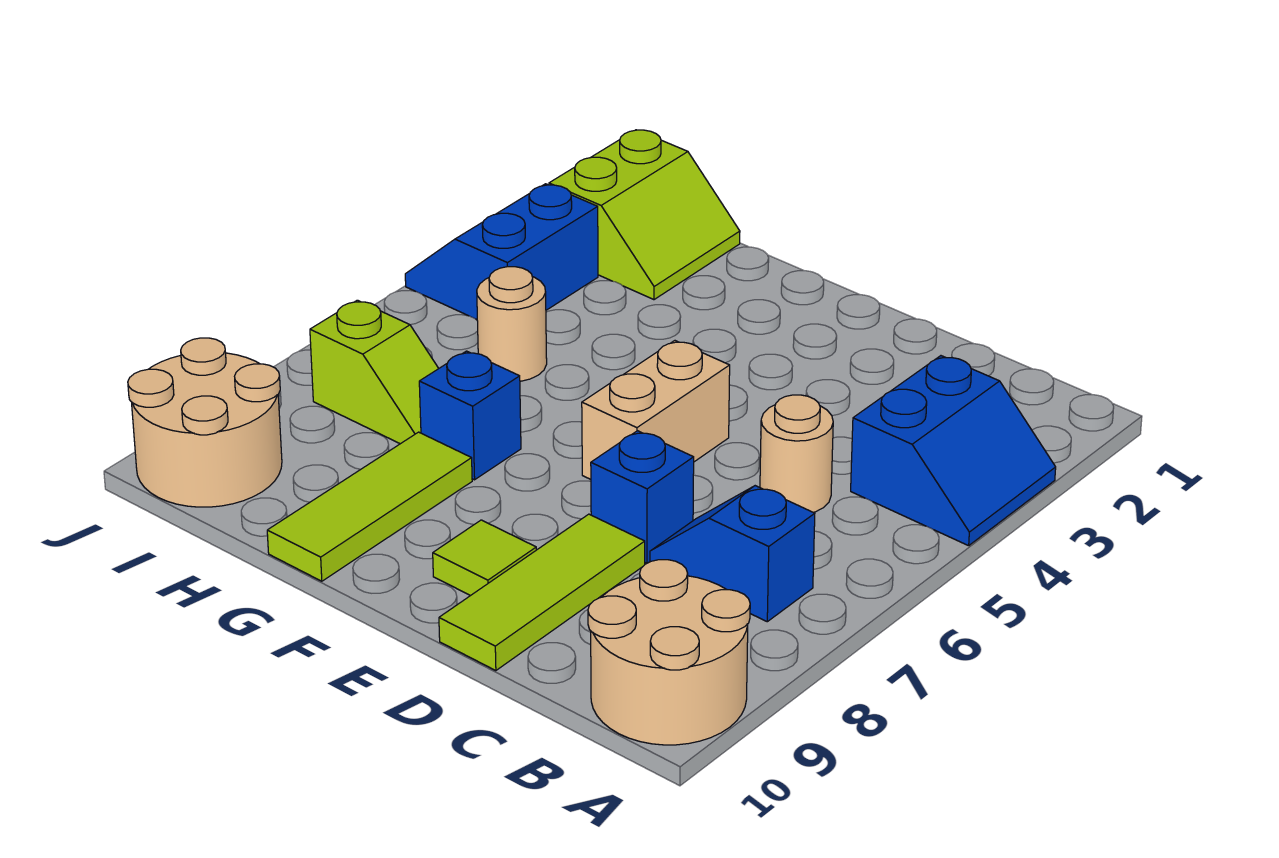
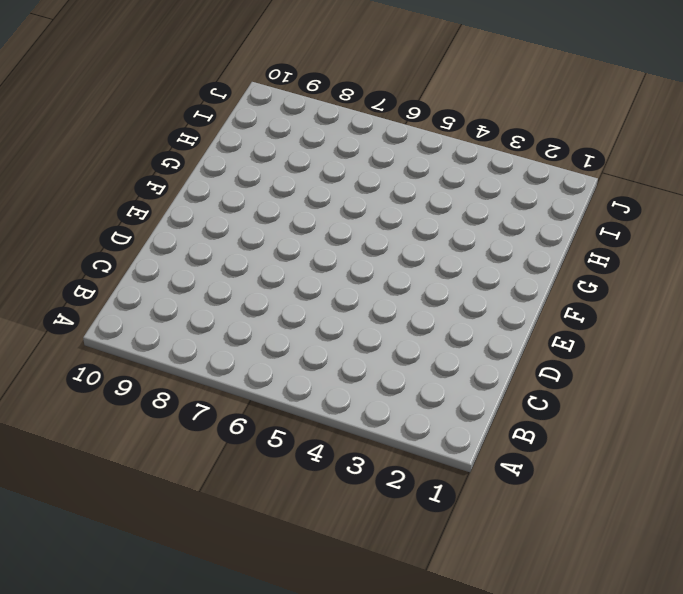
none -> blue slope A3:B4 level 1 top B
none -> tan round brick A9:B10 level 1
none -> blue slope B7:C7 level 1 top B

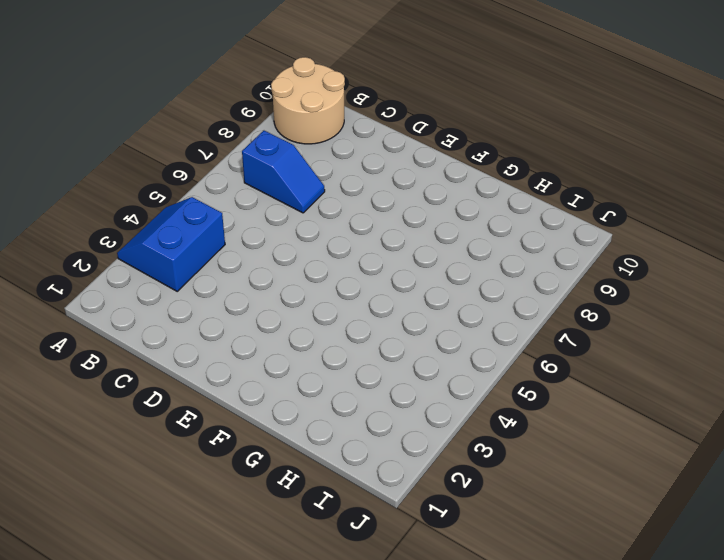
none -> tan round brick C5 level 1
none -> blue brick D7 level 1
none -> lime tile D8:D10 level 1

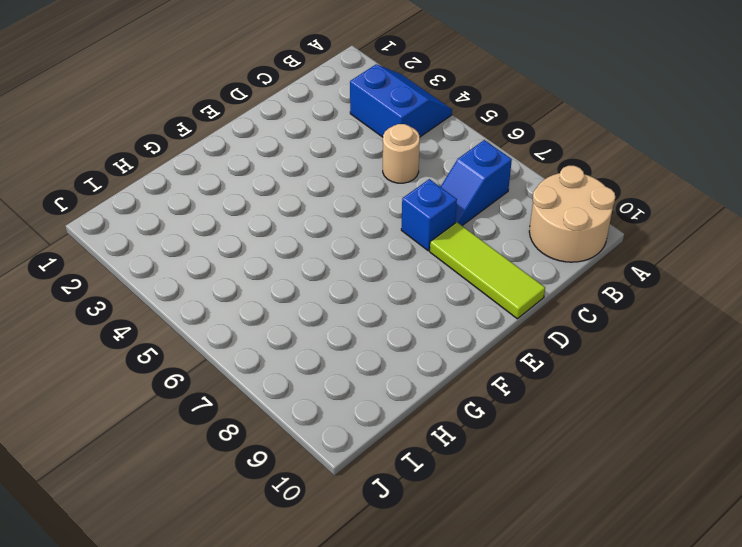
none -> tan brick E5:E6 level 1
none -> lime tile E9 level 1
none -> blue brick G7 level 1

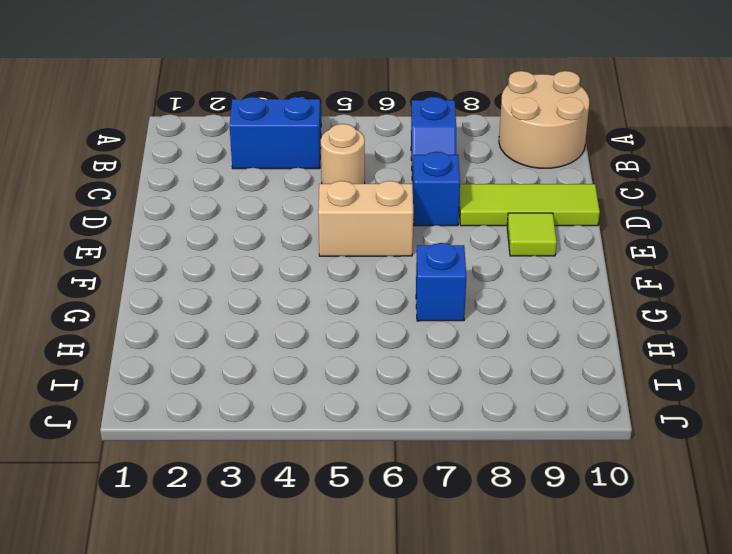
none -> lime tile G8:G10 level 1
none -> lime slope H1:I2 level 1 top I
none -> tan round brick H5 level 1

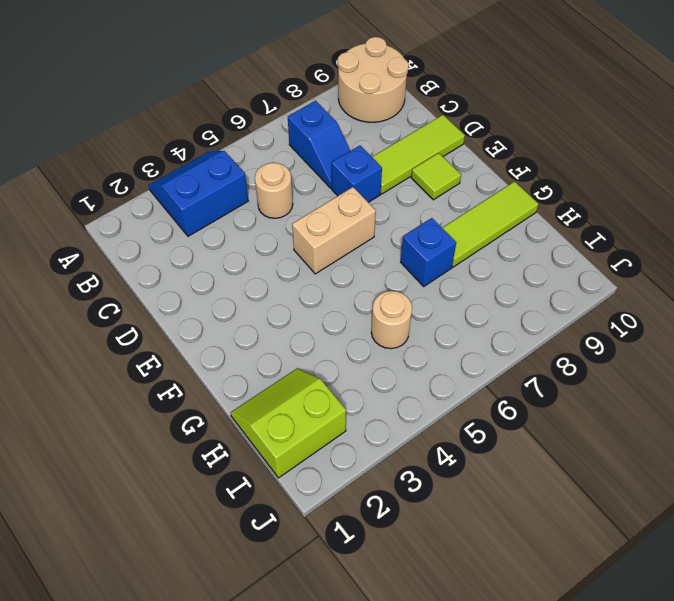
none -> lime slope H7:I7 level 1 top I
none -> blue slope I3:J4 level 1 top I
none -> tan round brick I9:J10 level 1

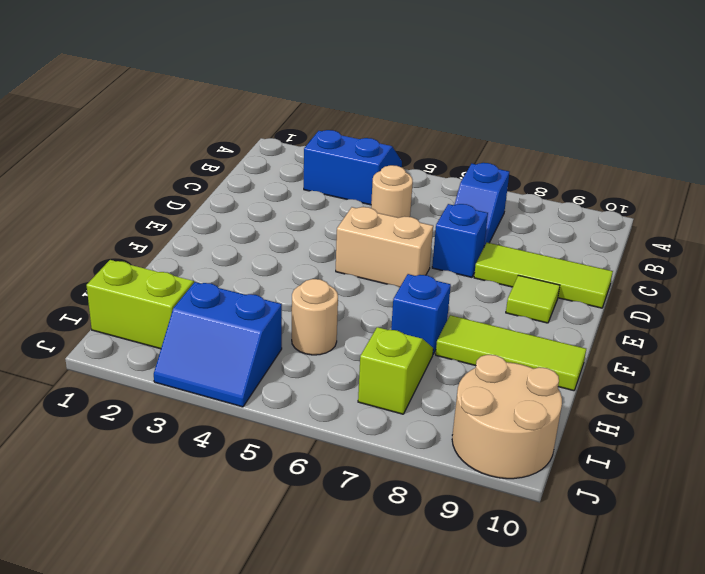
none -> tan round brick A9:B10 level 1

